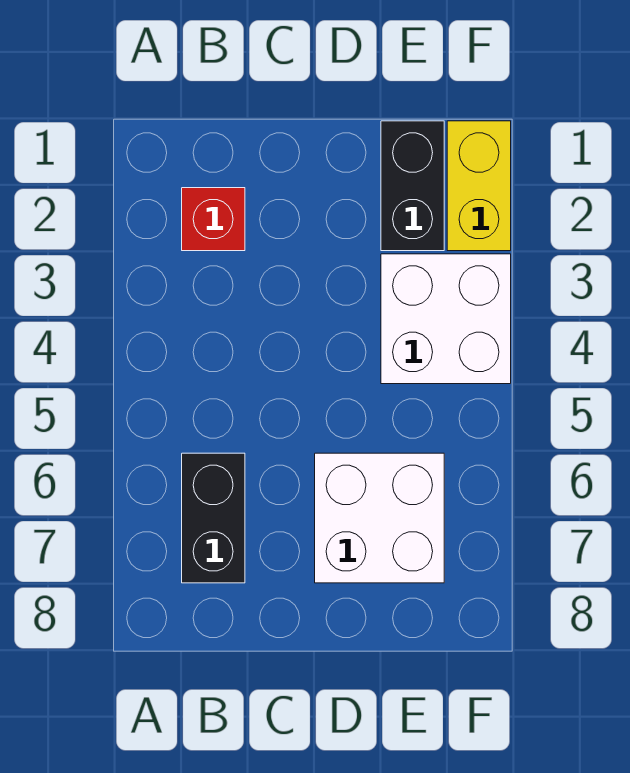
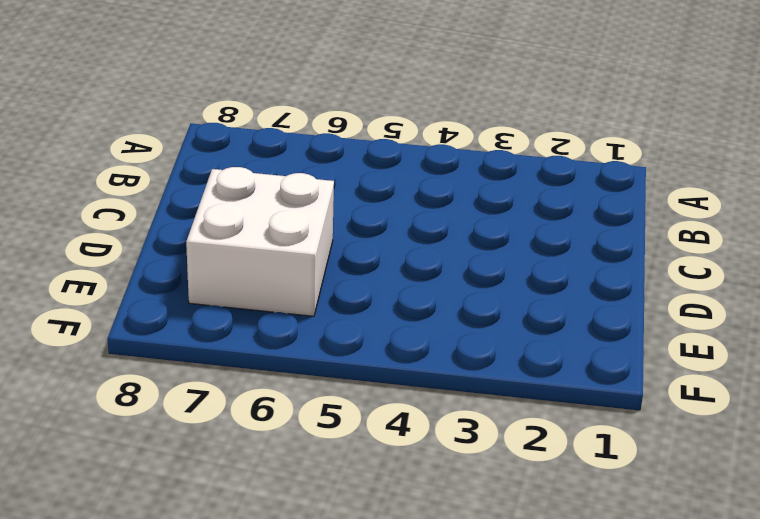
none -> red brick B2 level 1
none -> black brick B6:B7 level 1

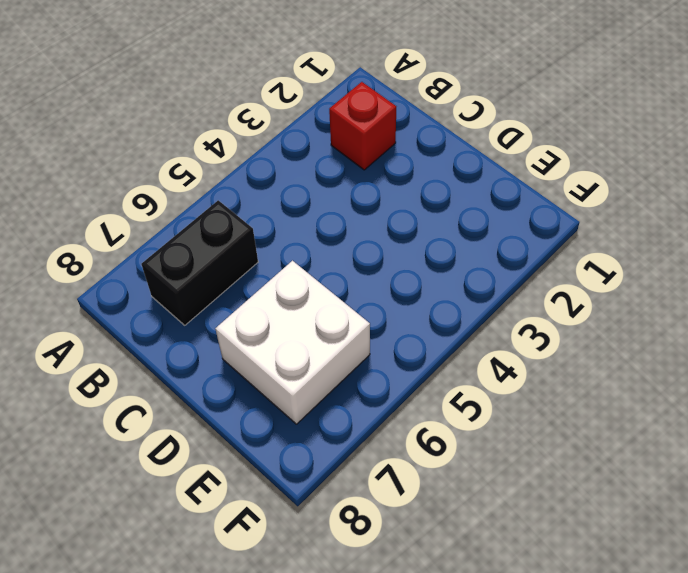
none -> black brick E1:E2 level 1
none -> white brick E3:F4 level 1

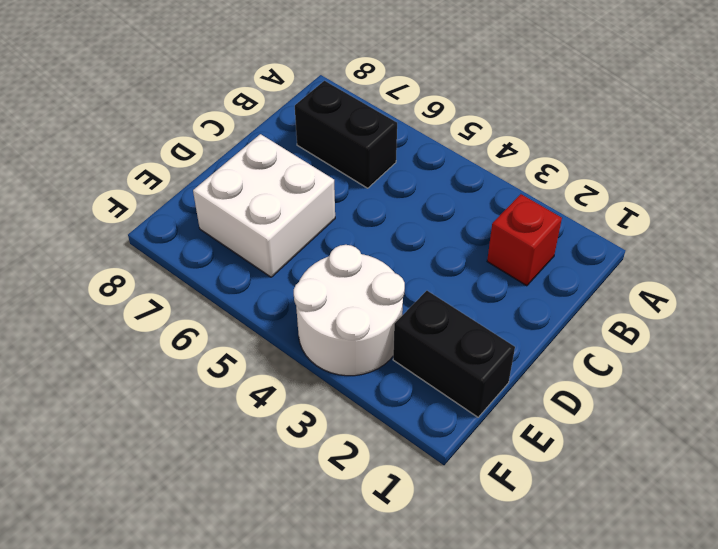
white round brick E3:F4 level 1 -> white brick E3:F4 level 1
none -> yellow brick F1:F2 level 1

